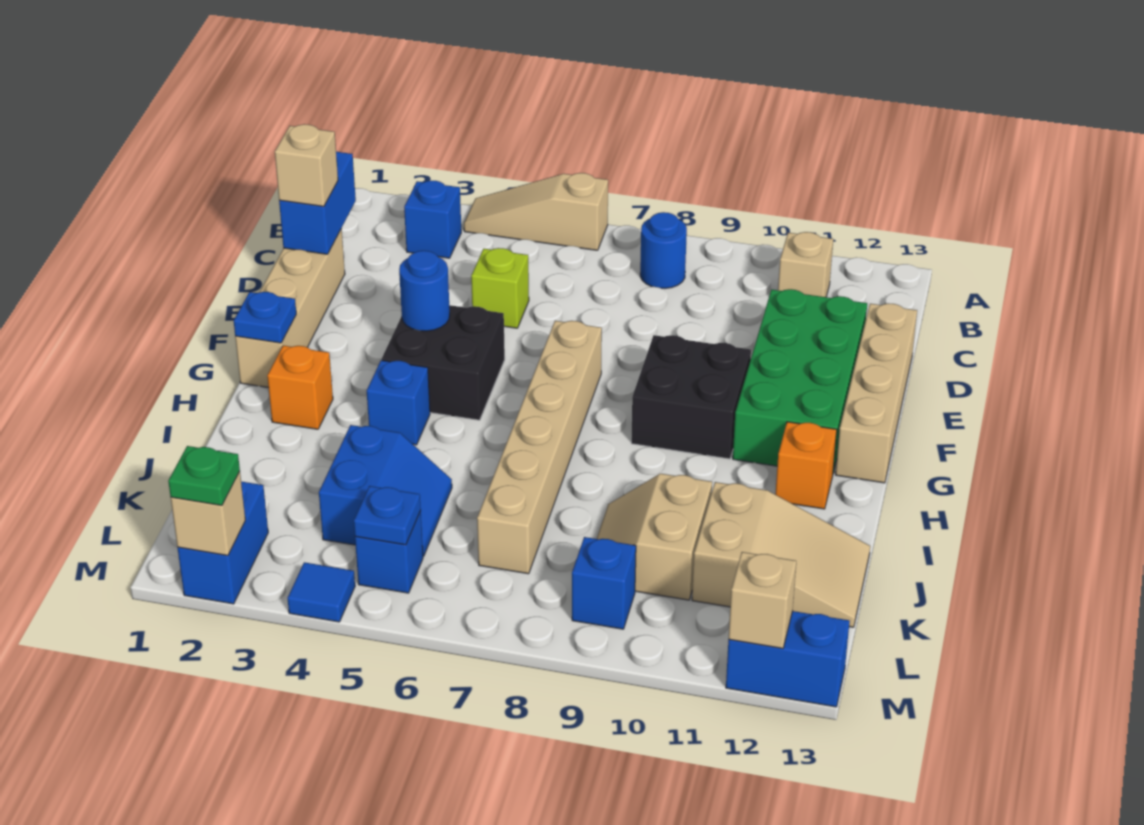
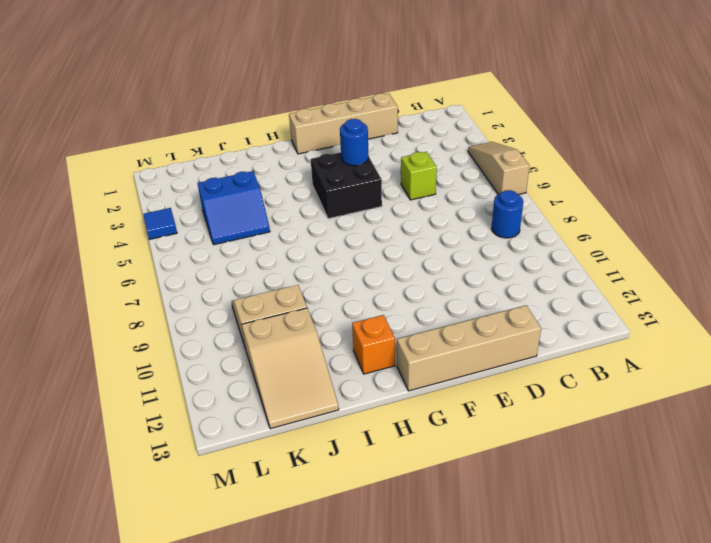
none -> blue brick B3 level 1
none -> tan brick B11 level 1
none -> green brick D11:G12 level 1
none -> tan brick F7:K7 level 1

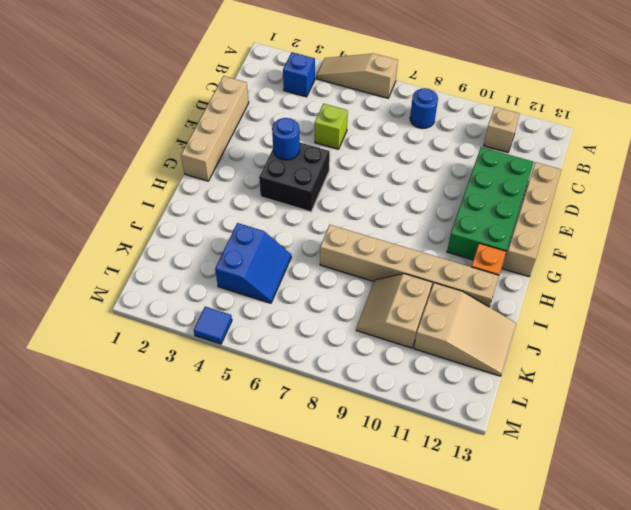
tan brick I7:I12 level 1 -> tan brick F7:K7 level 1
none -> black brick F9:G10 level 1
none -> orange brick H2 level 1
none -> blue brick H4 level 1
none -> blue brick L2:M2 level 1

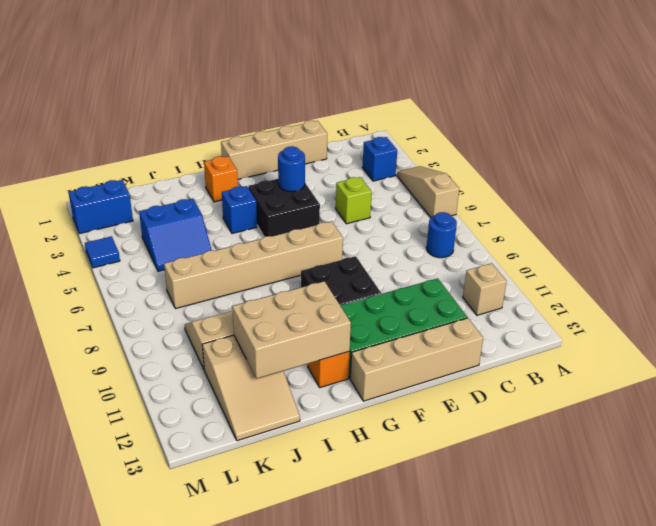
tan brick H11:J12 level 2 -> none
none -> blue brick L5 level 1
none -> blue brick L9 level 1
none -> blue brick M12:M13 level 1
none -> blue brick C1:D1 level 2

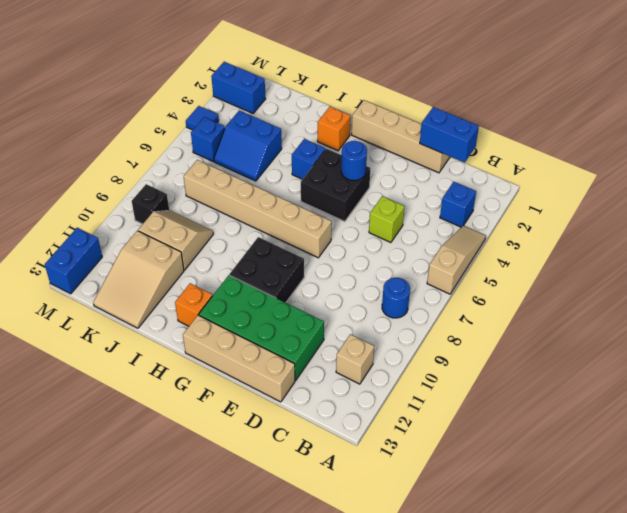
black brick L9 level 1 -> blue brick L9 level 1
none -> blue plate G1 level 2
none -> blue plate L5 level 2
none -> tan brick M2 level 2
none -> tan brick M12 level 2

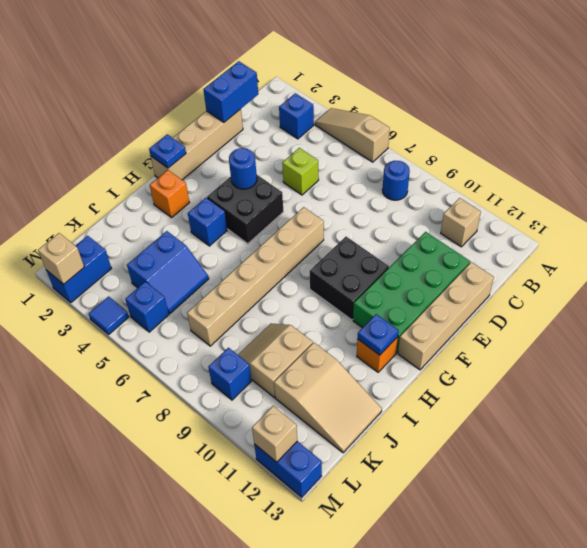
blue plate H12 level 2 -> blue plate L5 level 2
none -> tan brick D1 level 3
none -> green plate M2 level 3

